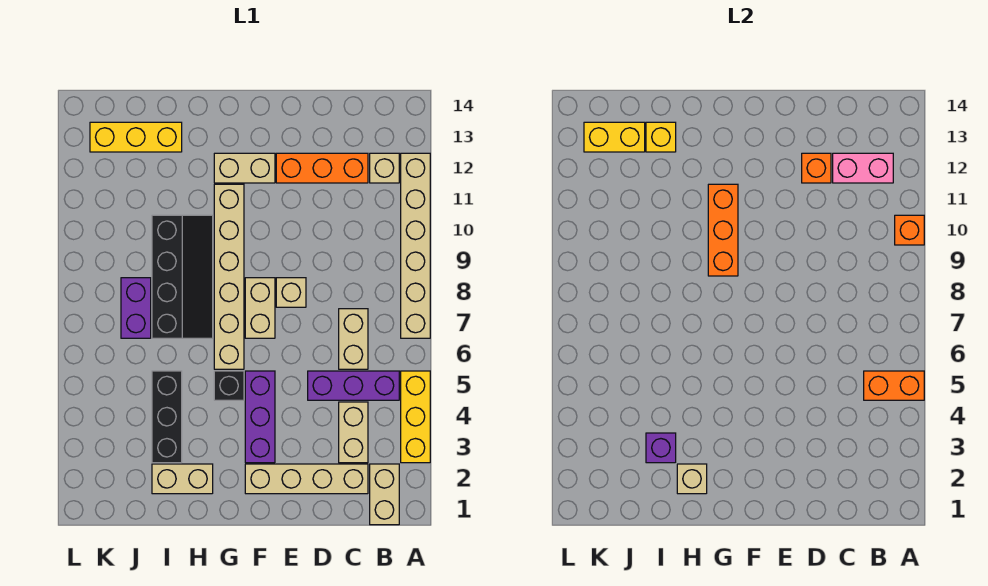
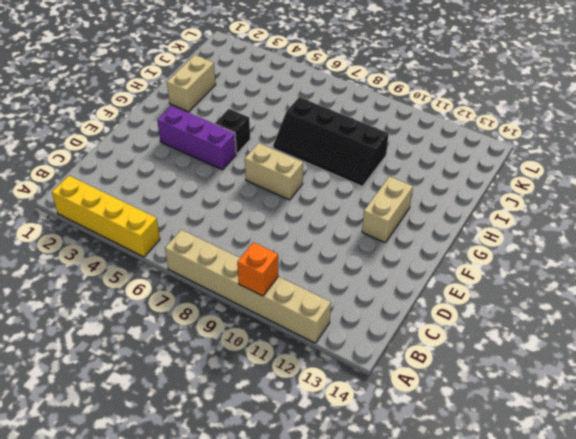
yellow brick A2:A5 level 1 -> yellow brick A3:A5 level 1
none -> tan brick B1:B2 level 1
none -> purple brick B5:D5 level 1
none -> tan brick B12 level 1

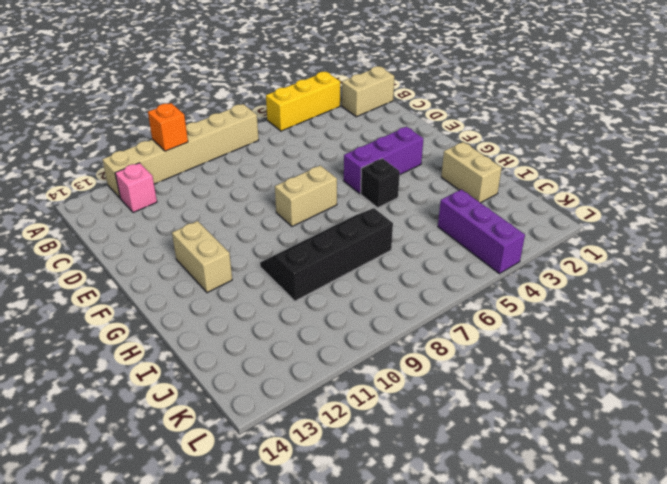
pink brick B12 level 1 -> tan brick B12 level 1
purple brick J4:L4 level 1 -> purple brick B5:D5 level 1
none -> tan brick C2:F2 level 1
none -> tan brick C3:C4 level 1
none -> tan brick C6:C7 level 1

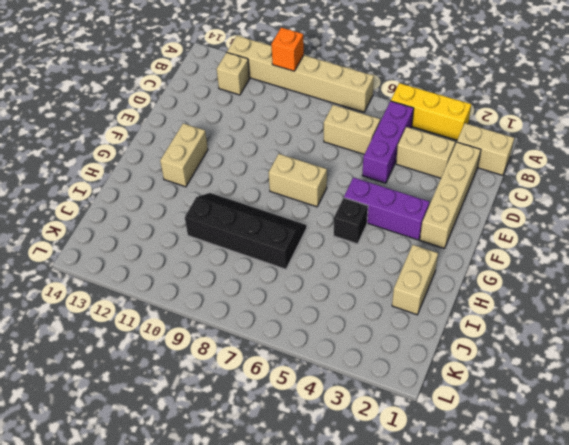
none -> orange brick C12:E12 level 1
none -> tan brick E8 level 1
none -> tan brick G6:G11 level 1

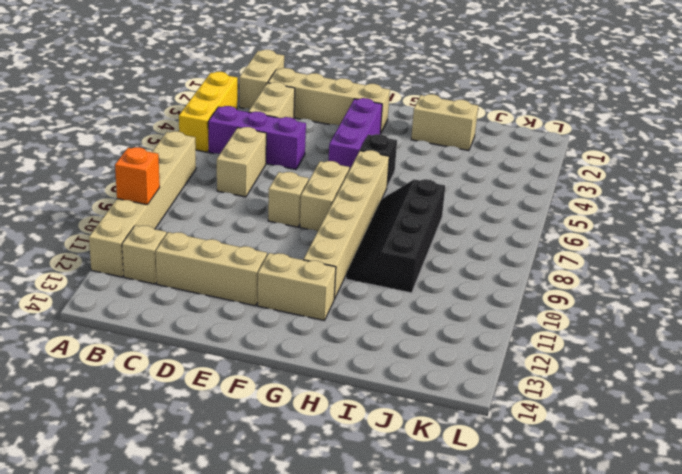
tan brick C12:E12 level 1 -> orange brick C12:E12 level 1
none -> black brick I3:I5 level 1
none -> yellow brick I13:K13 level 1
none -> purple brick J7:J8 level 1

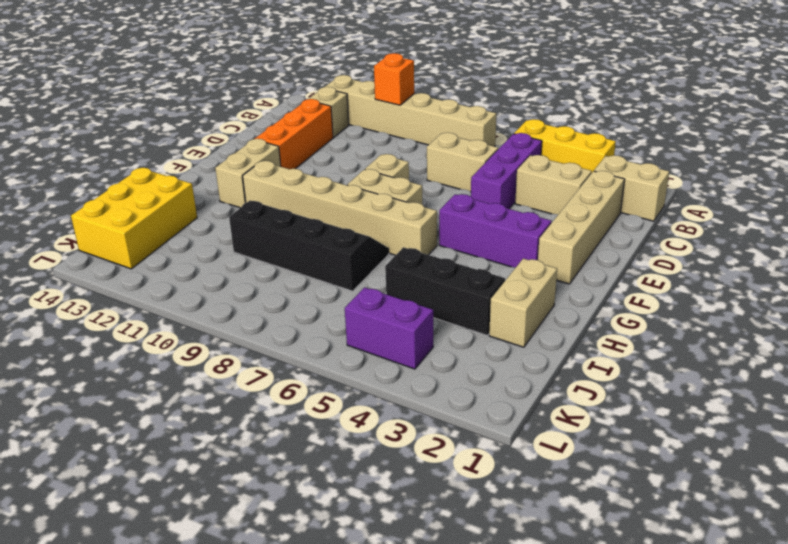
yellow brick I13:K14 level 1 -> yellow brick I13:K13 level 1
purple brick K4:K5 level 1 -> purple brick J7:J8 level 1
none -> black brick G5 level 1
none -> orange brick A5:B5 level 2
none -> pink brick B12:C12 level 2

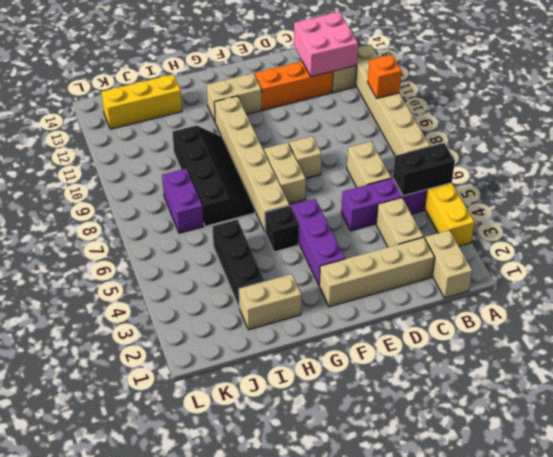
black brick A5:B5 level 2 -> orange brick A5:B5 level 2
pink brick B12:C13 level 2 -> pink brick B12:C12 level 2
none -> orange brick D12 level 2
none -> orange brick G9:G11 level 2
none -> tan brick H2 level 2

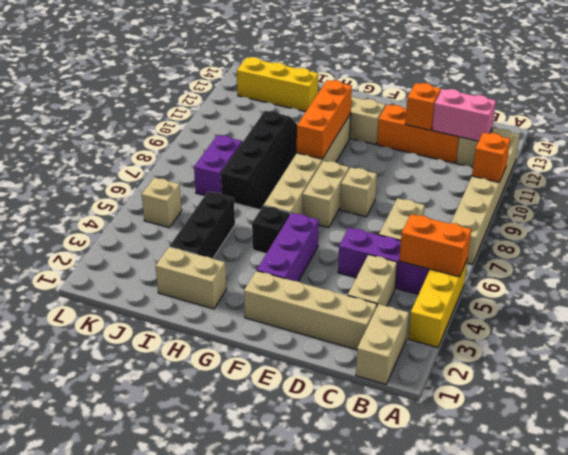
tan brick K5 level 1 -> tan brick H2 level 2
none -> purple brick I3 level 2
none -> yellow brick I13 level 2
none -> yellow brick J13:K13 level 2

